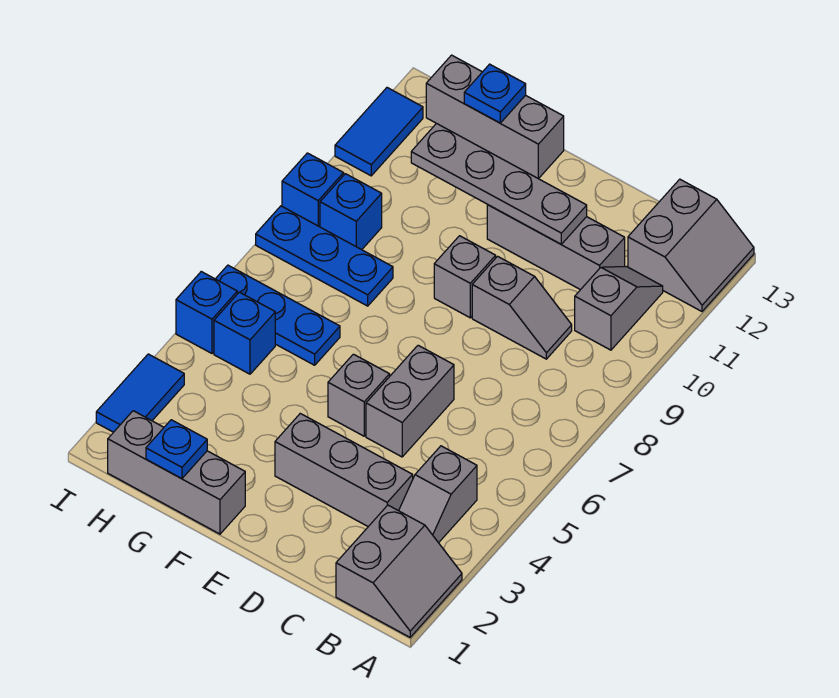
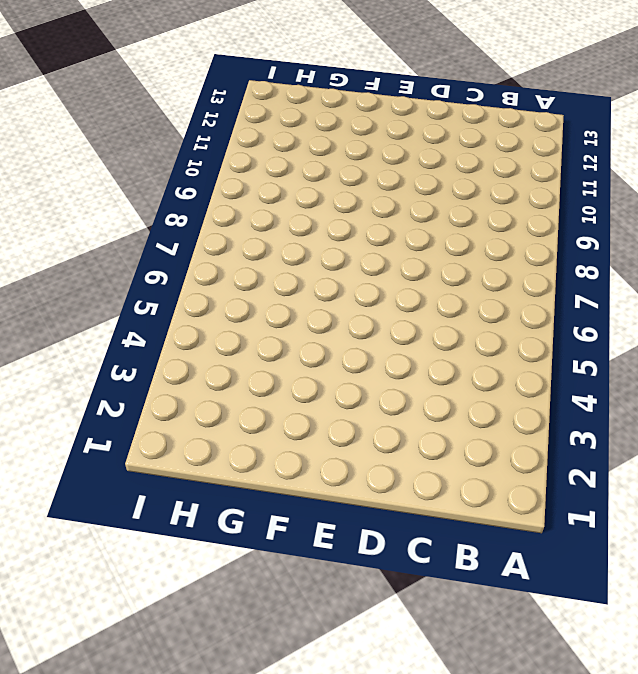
none -> grey slope A1:B2 level 1 top B
none -> grey slope A12:B13 level 1 top B
none -> grey slope B3:B4 level 1 top 4

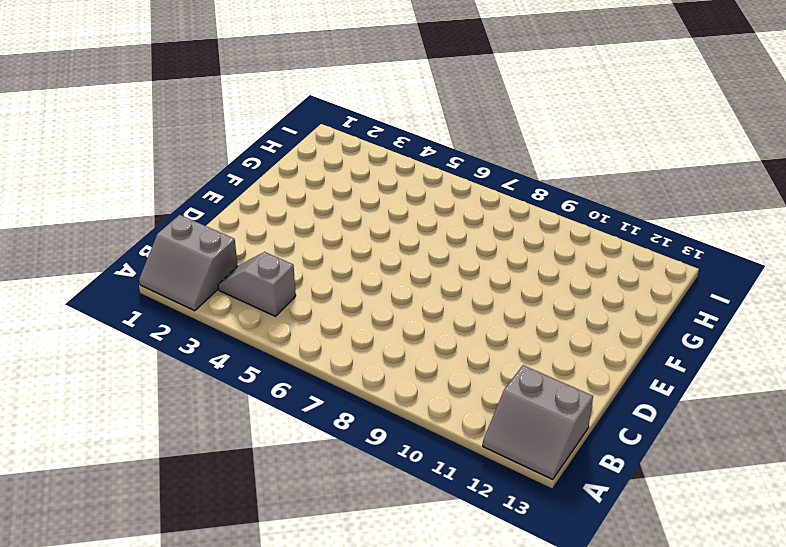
none -> grey slope B10:B11 level 1 top 10
none -> grey brick C3:E3 level 1
none -> grey slope C9:D9 level 1 top D

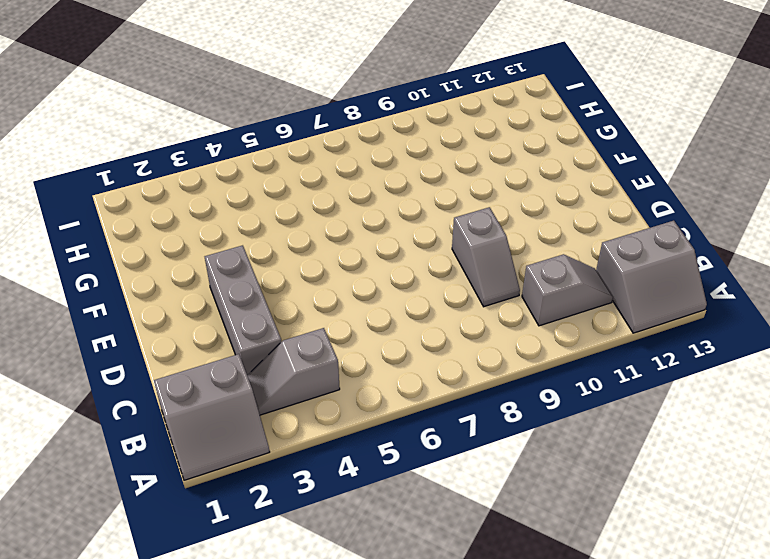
none -> grey brick C11:E11 level 1
none -> grey brick D5:D6 level 1
none -> grey brick E5 level 1

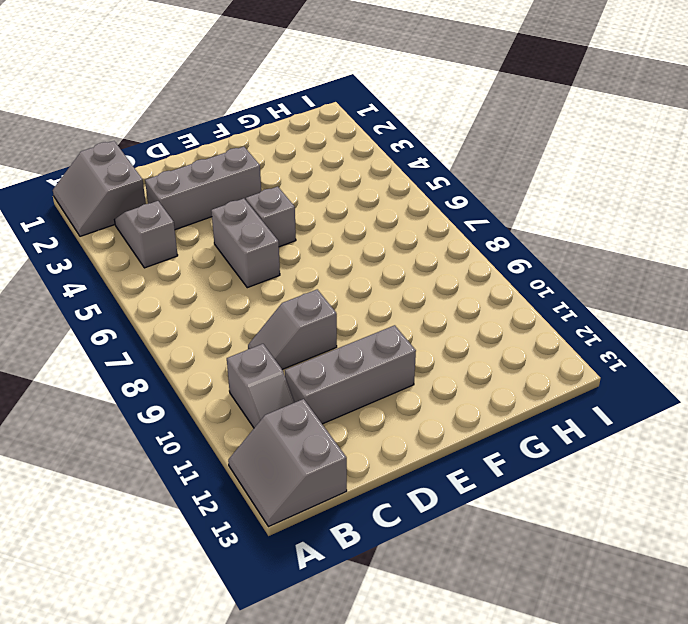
none -> grey brick E9 level 1
none -> grey brick F1:H1 level 1
none -> grey brick F13:H13 level 1

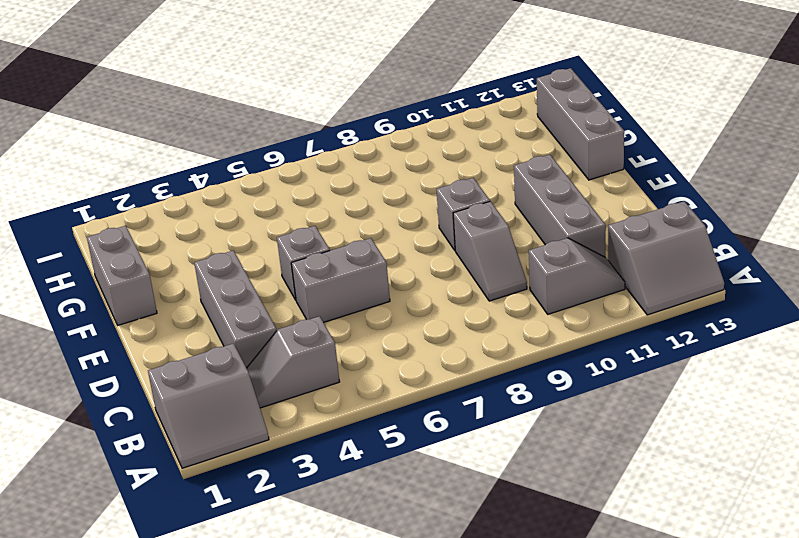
grey brick F1:G1 level 1 -> grey brick F1:H1 level 1
none -> blue plate G6:I6 level 1
none -> blue plate G8:I8 level 1
none -> blue brick H5 level 1

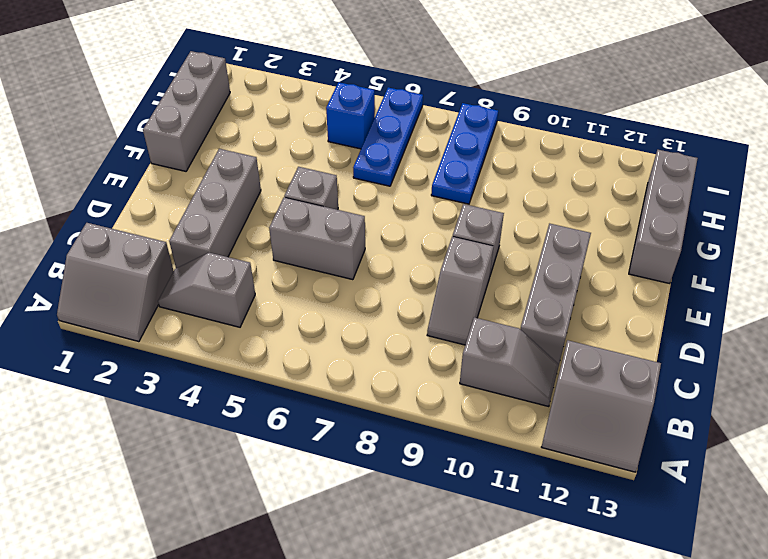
none -> blue brick H9 level 1
none -> blue tile I2:I3 level 1
none -> blue brick I5 level 1

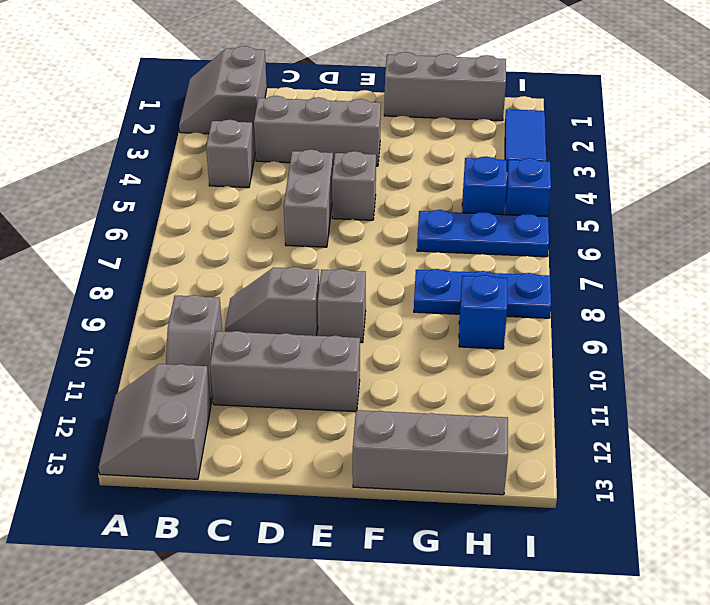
none -> blue brick I9 level 1
none -> blue tile I11:I12 level 1
none -> grey plate D11:G11 level 2

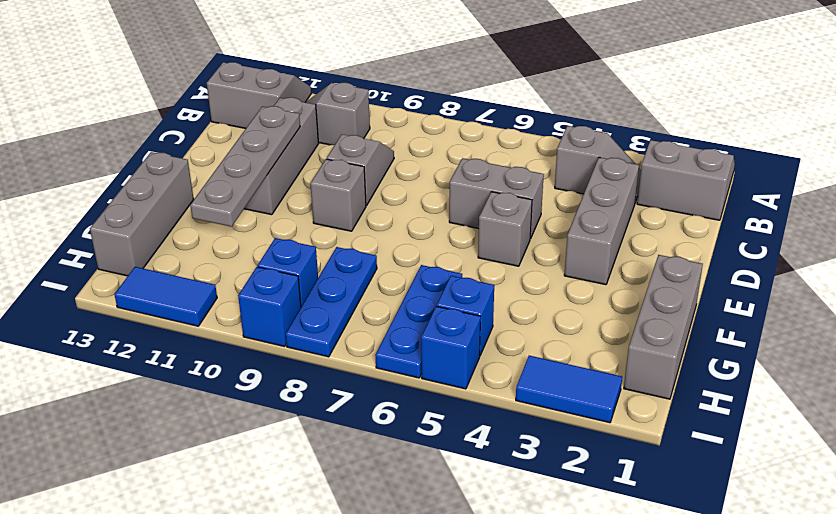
none -> blue plate G1 level 2
none -> blue plate G13 level 2

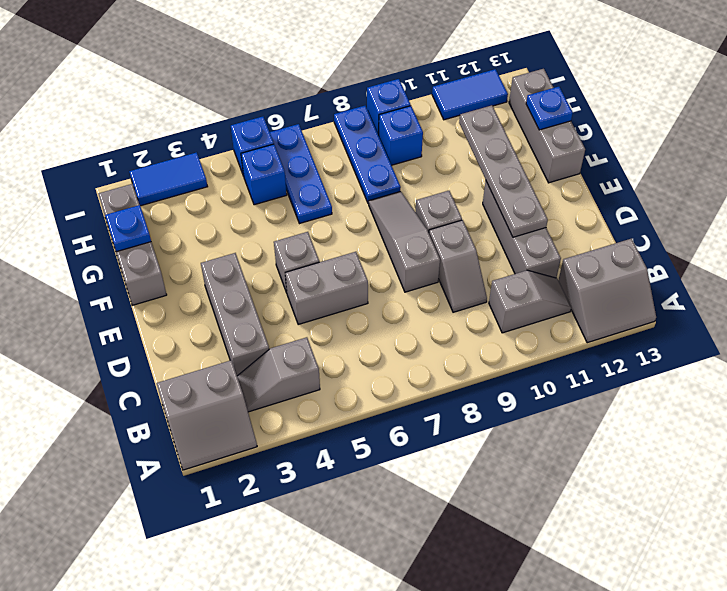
grey slope D8:F8 level 1 top D -> none

